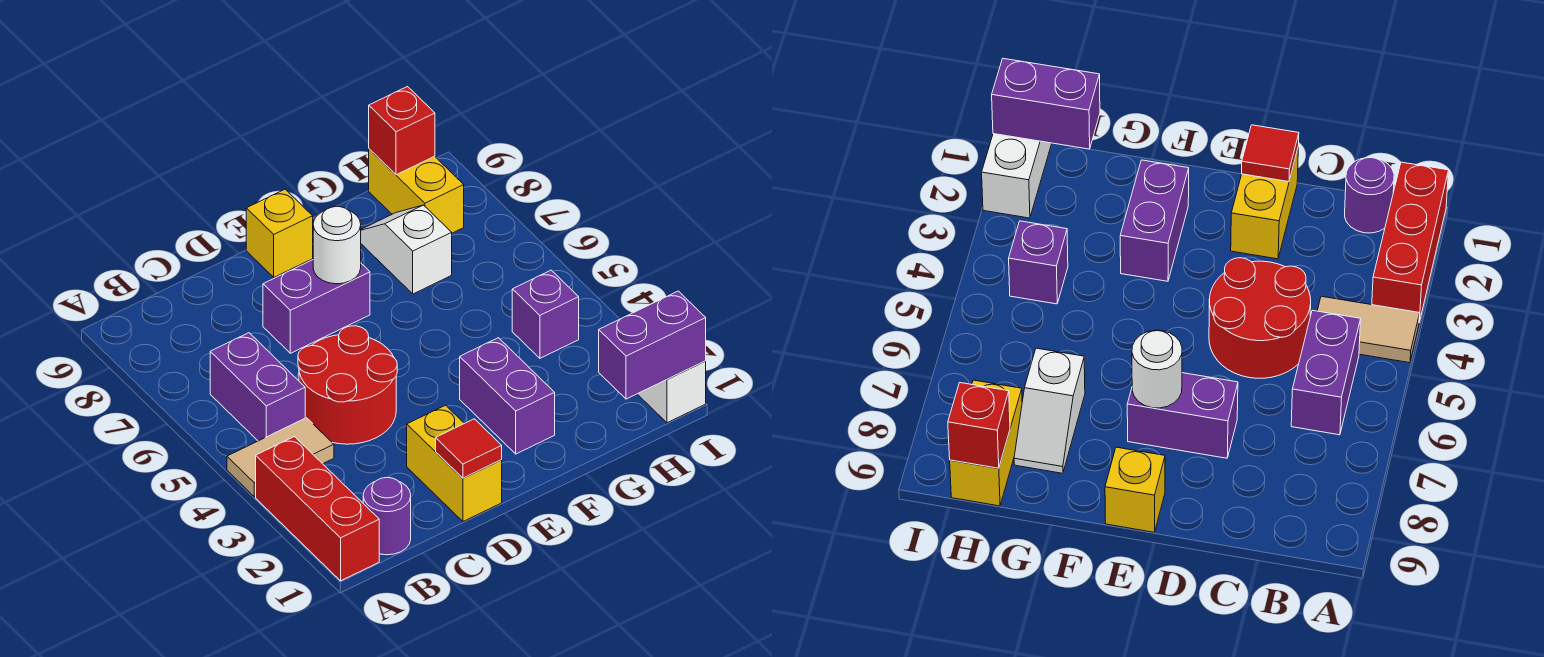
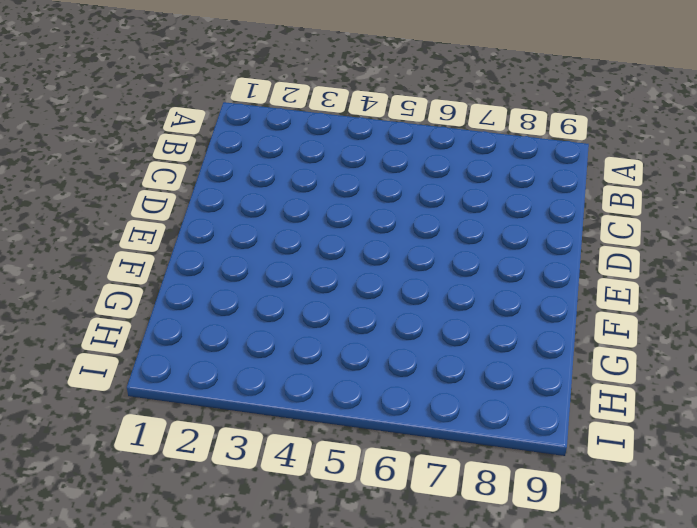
none -> red brick A1:A3 level 1
none -> tan tile A4:B4 level 1
none -> purple round brick B1 level 1

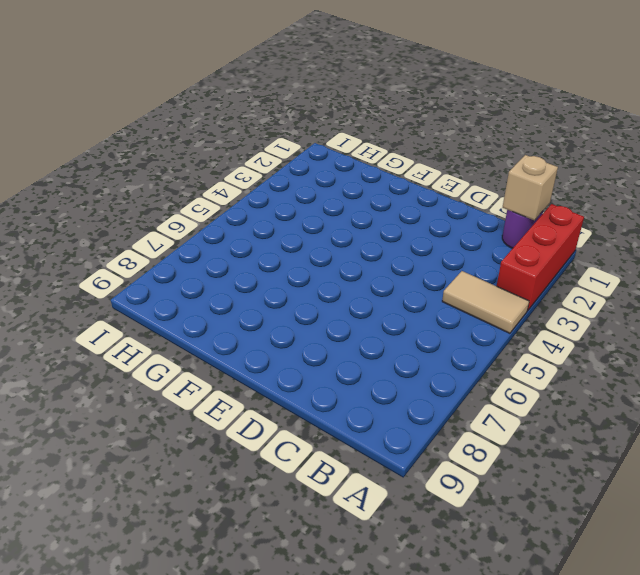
tan brick B1 level 2 -> none
none -> purple brick B5:B6 level 1
none -> red round brick C4:D5 level 1
none -> yellow brick D1:D2 level 1

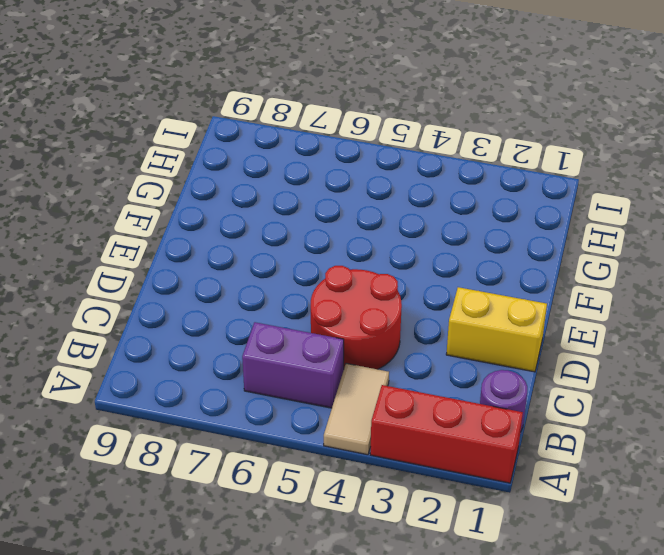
none -> purple brick D7:E7 level 1
none -> yellow brick E9 level 1
none -> purple brick F2:F3 level 1

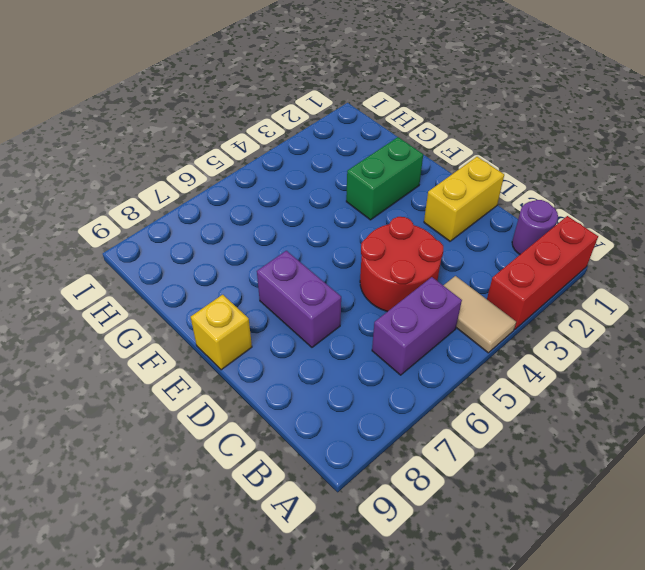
green brick F2:F3 level 1 -> purple brick F2:F3 level 1
none -> white slope G7:G8 level 1 top 7
none -> purple brick H4 level 1
none -> yellow brick H8:H9 level 1

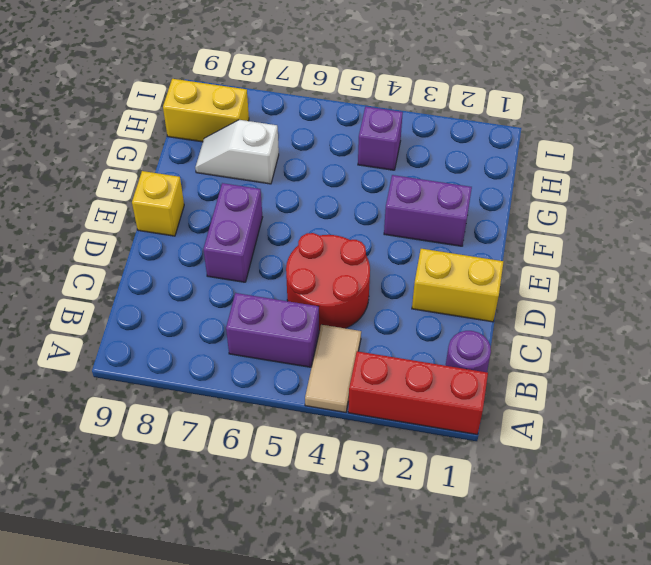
none -> white brick I1:I2 level 1
none -> red tile D1 level 2
none -> white round brick E7 level 2

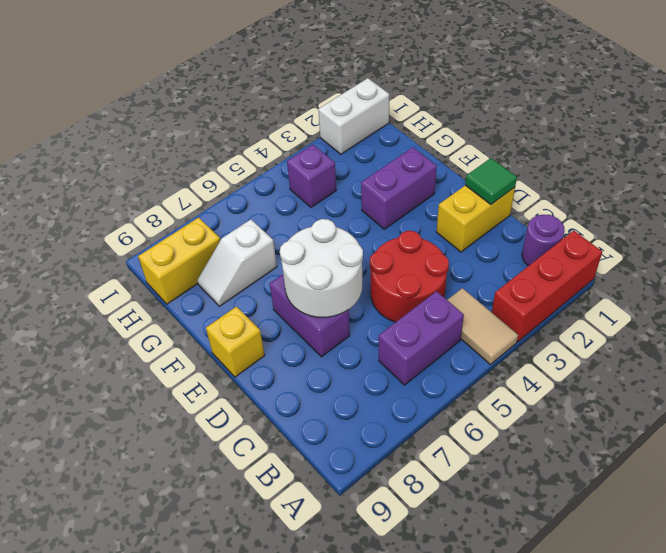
green tile D1 level 2 -> red tile D1 level 2
white round brick D6:E7 level 2 -> white round brick E7 level 2
none -> purple brick H1:I1 level 2
none -> red brick H9 level 2

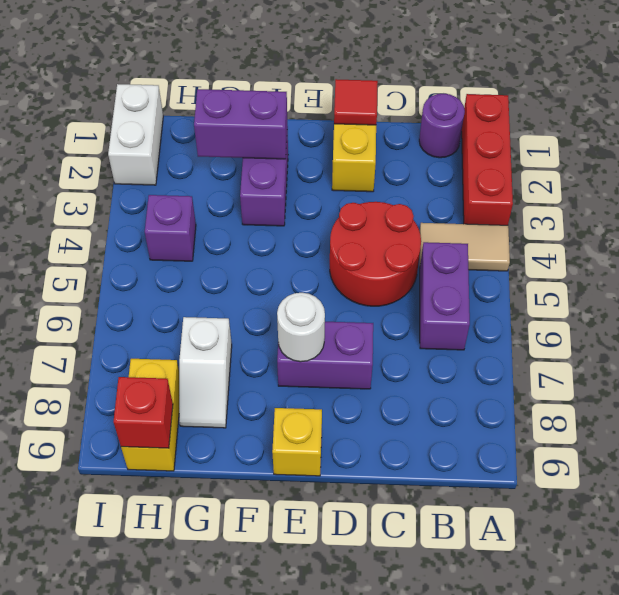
purple brick F2:G2 level 2 -> purple brick H1:I1 level 2

